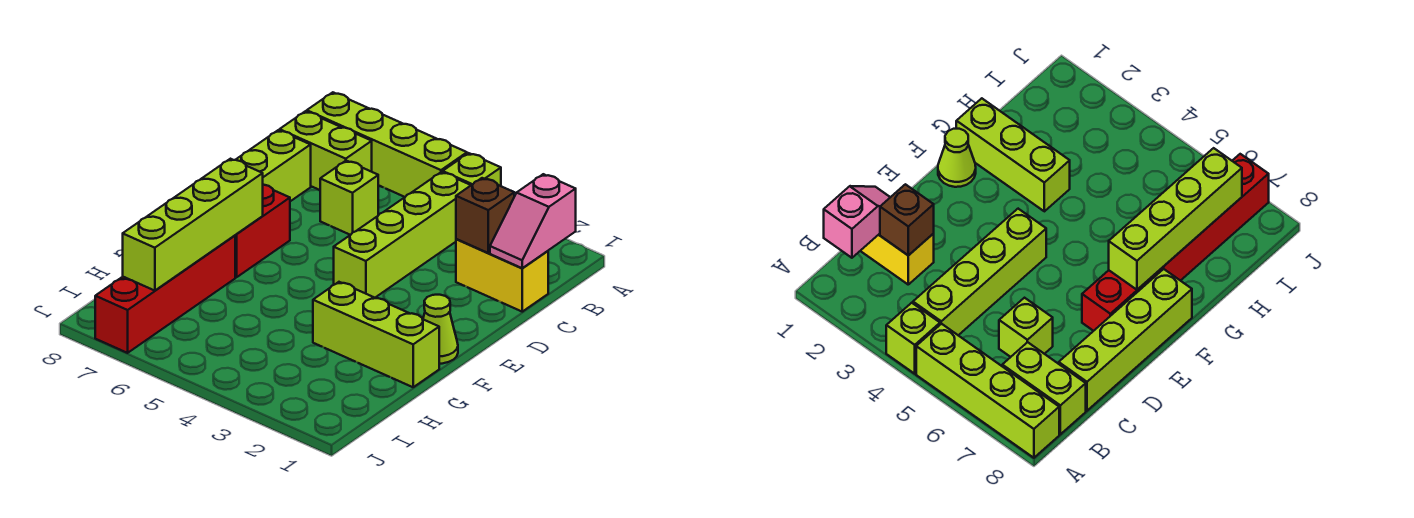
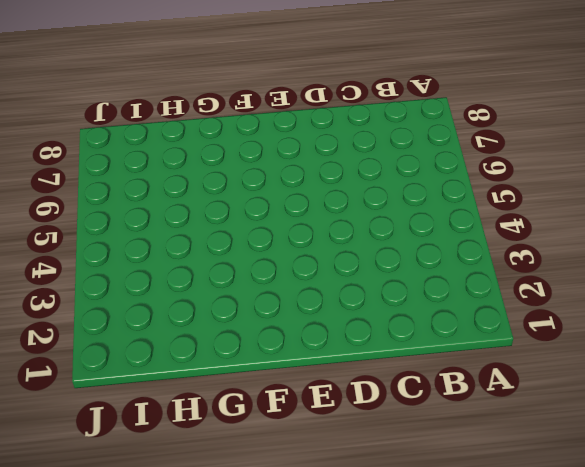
none -> lime brick A4 level 1
none -> lime brick A5:A8 level 1
none -> lime brick B4:E4 level 1

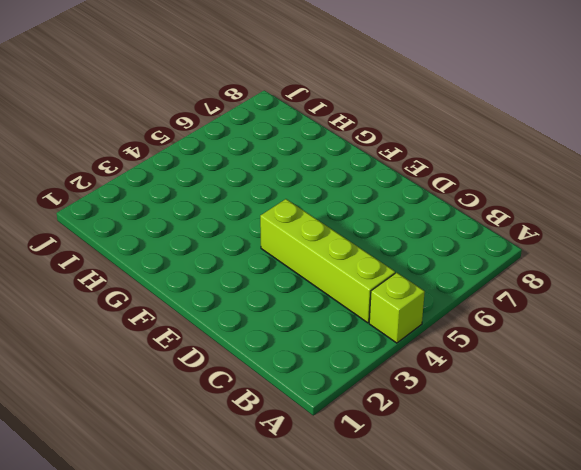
none -> lime brick A5:A8 level 1
none -> lime brick B7:B8 level 1
none -> yellow brick C1:C2 level 1

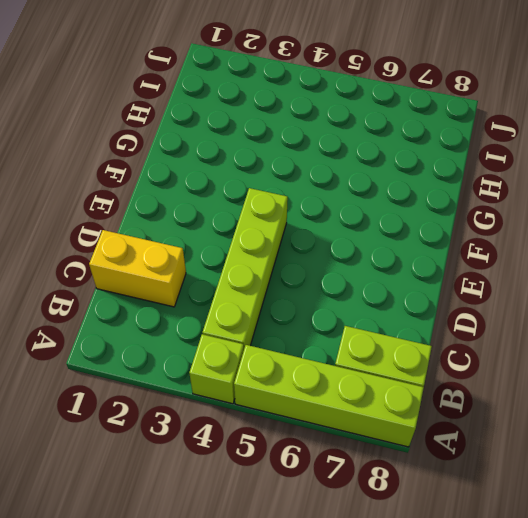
none -> lime brick C6 level 1
none -> lime brick C8:F8 level 1
none -> red brick E7:F7 level 1

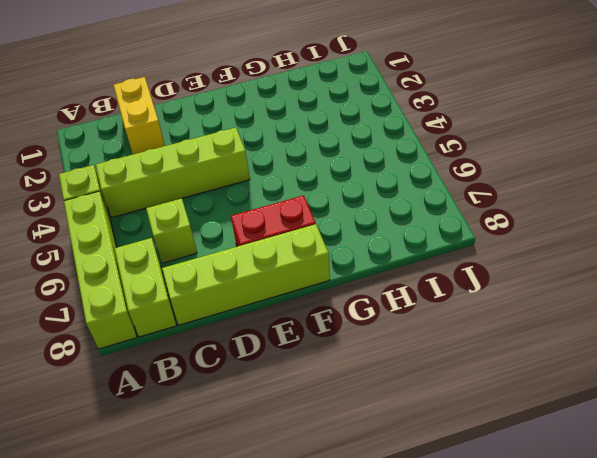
none -> lime cone F1 level 1
none -> lime brick G1:G3 level 1
none -> red brick G7:J7 level 1

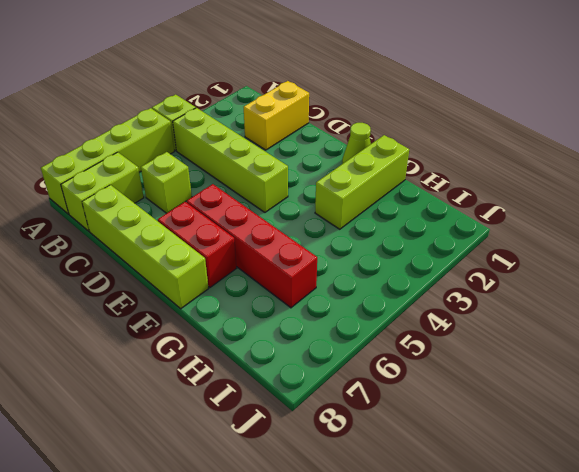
red brick E6:H6 level 1 -> red brick G7:J7 level 1
none -> pink slope B1:C1 level 2 top B
none -> brown brick C2 level 2
none -> lime brick F7:I7 level 2

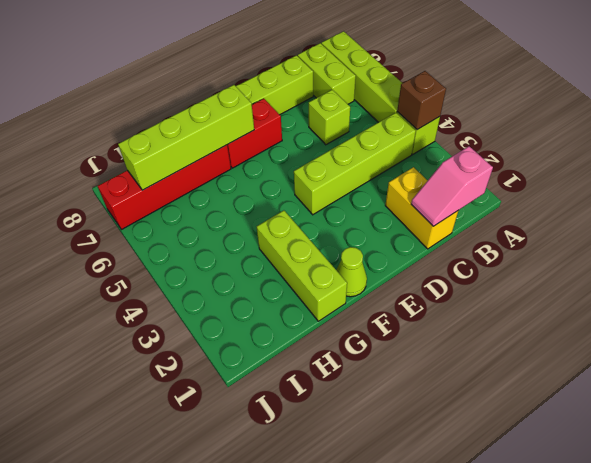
brown brick A4 level 2 -> brown brick C2 level 2

